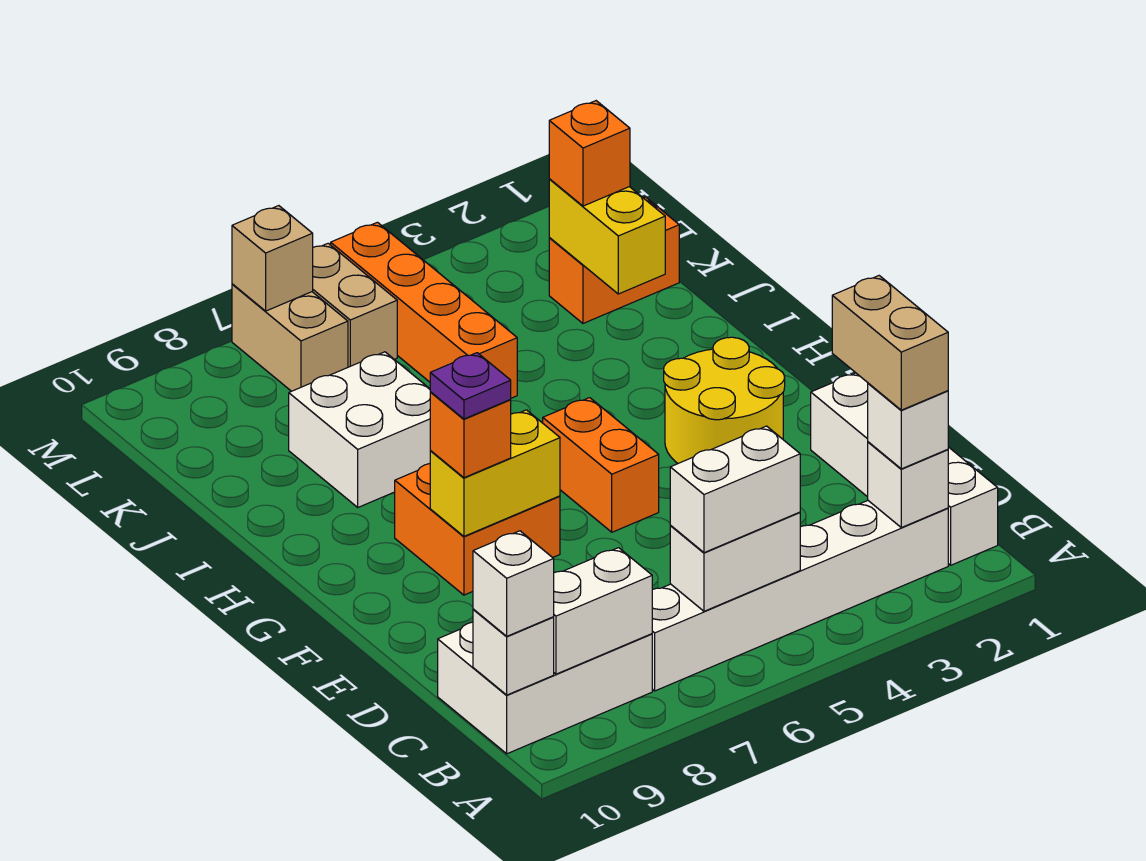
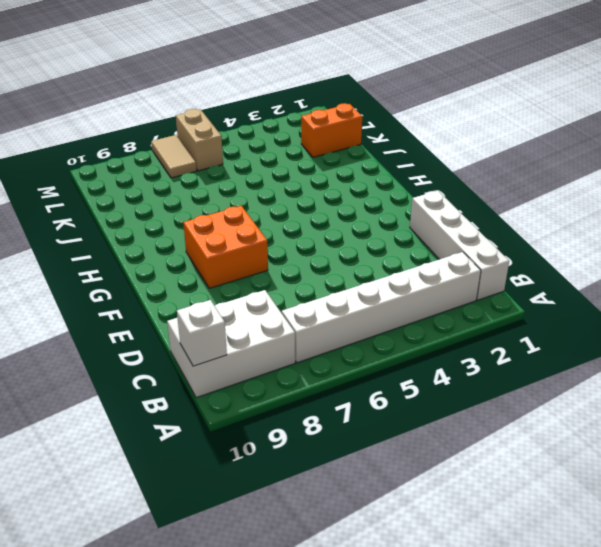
tan tile L7:M7 level 1 -> tan brick L7:M7 level 1
none -> yellow round brick F2:G3 level 1
none -> orange brick F5:G5 level 1
none -> white brick I7:J8 level 1

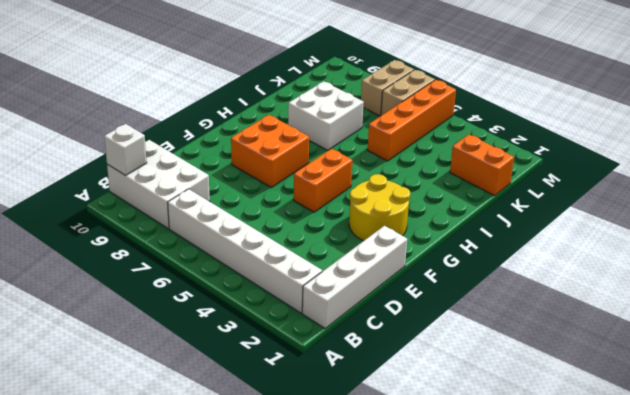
none -> white brick B2 level 2
none -> white brick B5:B6 level 2
none -> white brick B8:B9 level 2

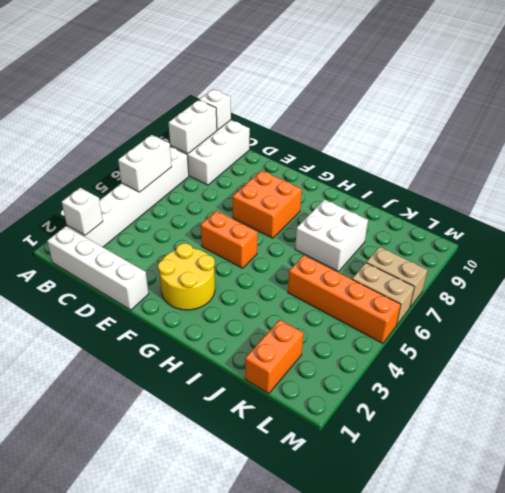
none -> yellow brick F7:F8 level 2
none -> yellow brick J2:K2 level 2
none -> tan brick M7 level 2

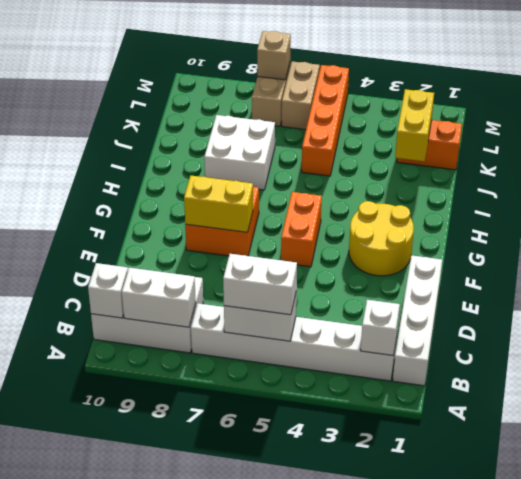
none -> white brick B2 level 3
none -> white brick B10 level 3
none -> orange brick F8 level 3

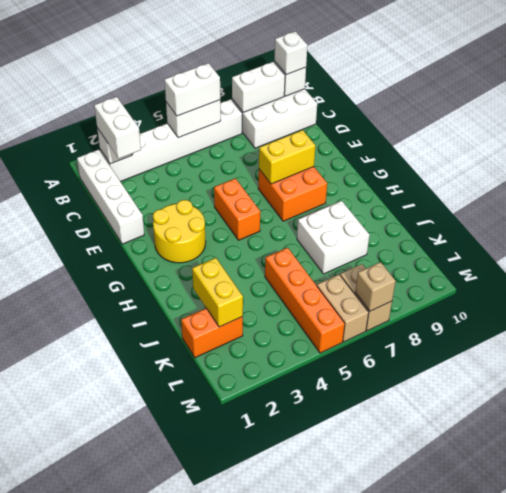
white brick B2:C2 level 3 -> white brick B2 level 3
none -> orange brick F8 level 3
none -> orange brick K2 level 3
none -> tan brick B2:C2 level 4

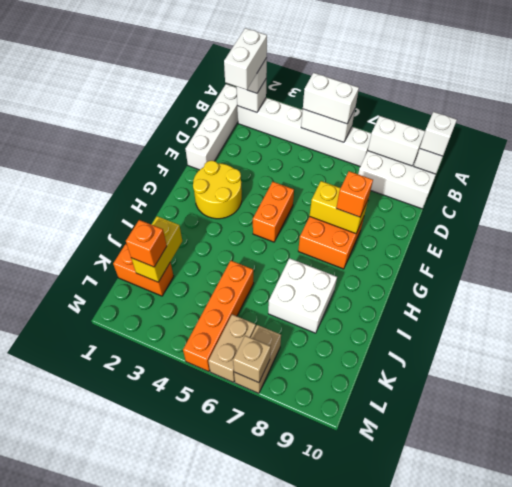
white brick B2:C2 level 4 -> tan brick B2:C2 level 4
none -> purple plate F8 level 4

